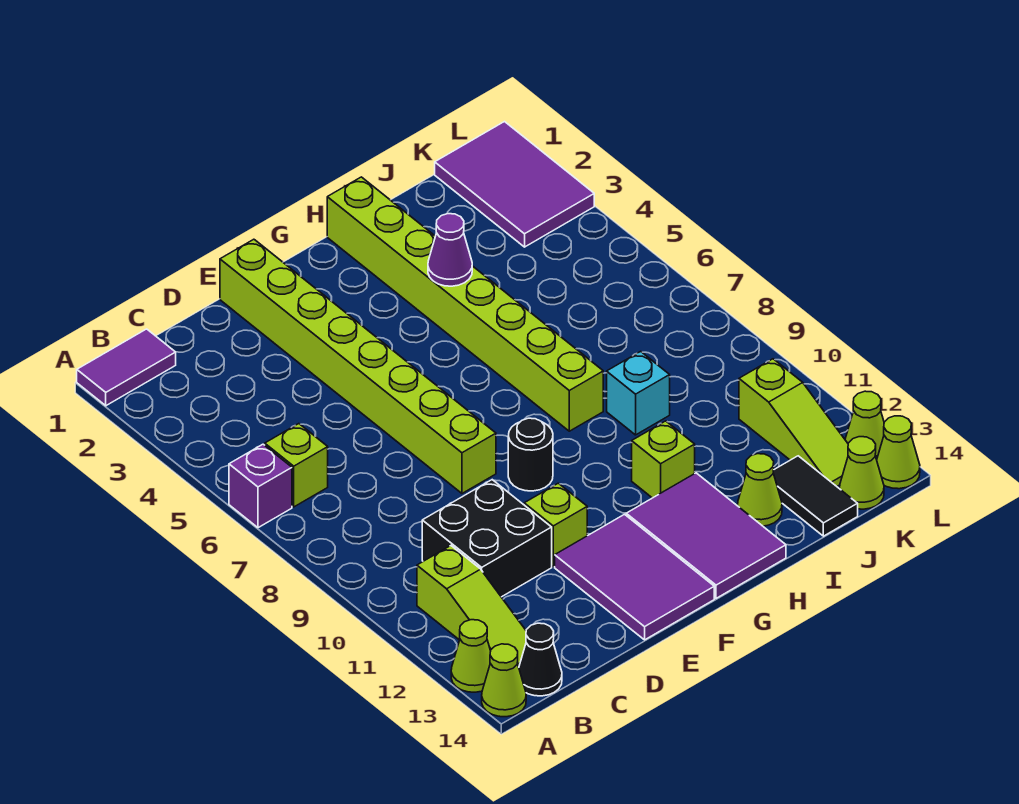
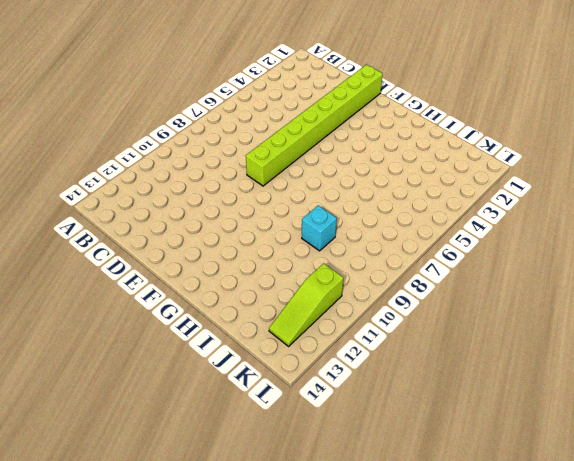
none -> purple tile A1:B1 level 1
none -> purple brick A6 level 1
none -> lime cone A13 level 1

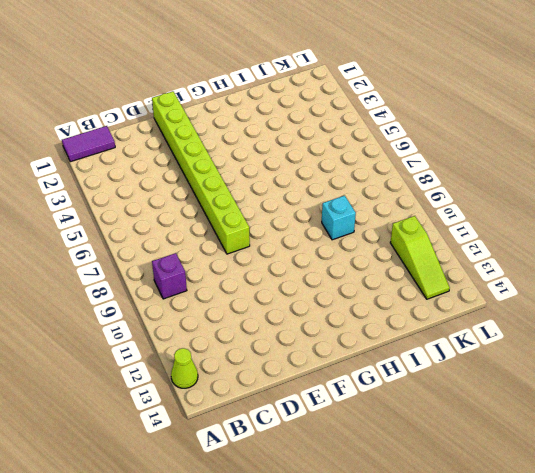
purple brick B9 level 1 -> purple brick A6 level 1
none -> lime cone A14 level 1
none -> lime brick B6 level 1
none -> lime slope B11:B13 level 1 top 11

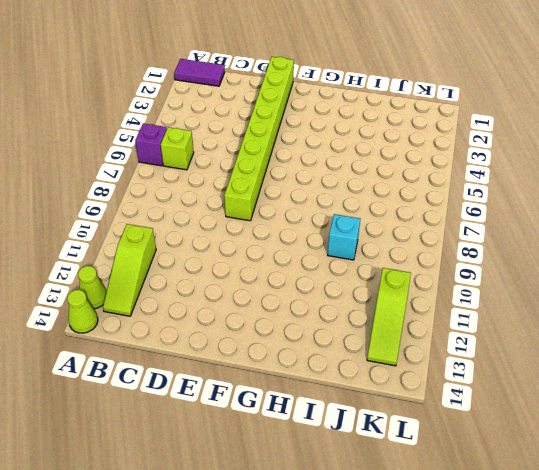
none -> black cone B14 level 1
none -> black brick C10:D11 level 1
none -> lime brick E11 level 1

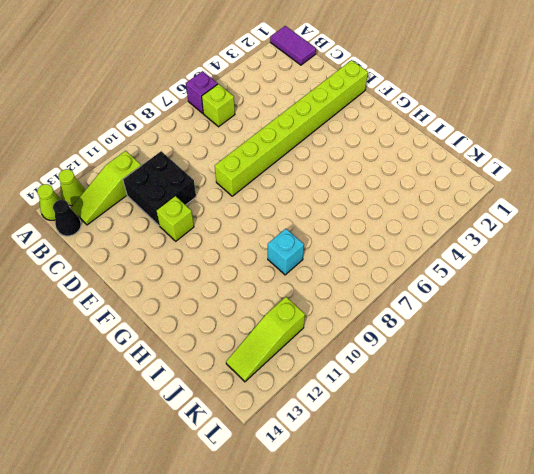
none -> purple tile E12:F14 level 1
none -> black round brick F9 level 1
none -> purple tile G12:H14 level 1

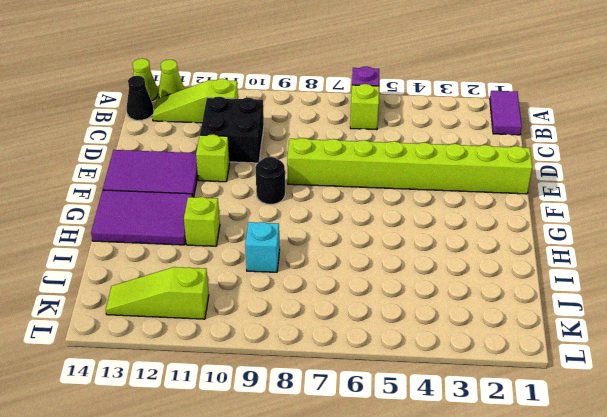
none -> lime brick H1:H8 level 1
none -> lime cone I13 level 1
none -> black tile J13:J14 level 1

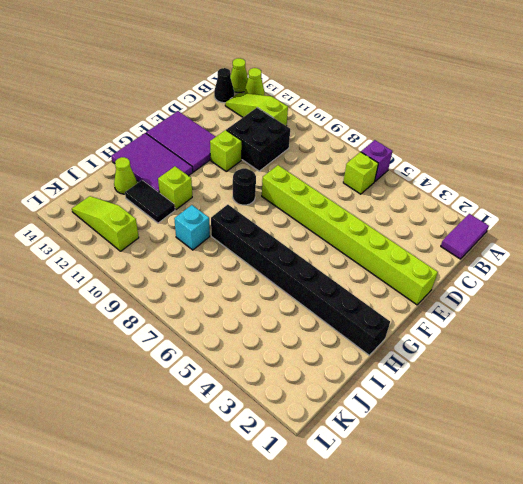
black brick H1:H8 level 1 -> lime brick H1:H8 level 1
black tile I11:I12 level 1 -> black tile J13:J14 level 1
none -> purple tile K1:L3 level 1
none -> lime cone K14 level 1
none -> lime cone L13 level 1

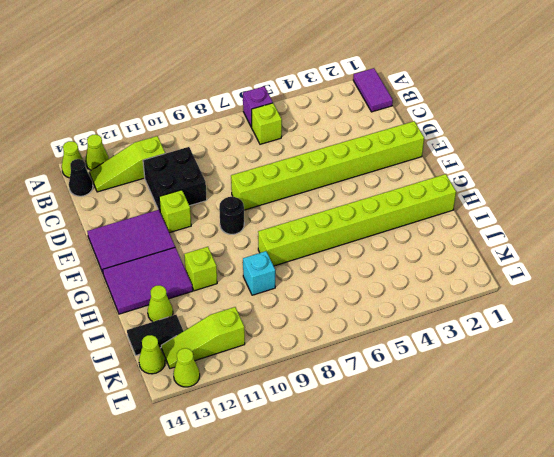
none -> purple tile K1:L3 level 1
none -> lime cone L14 level 1
none -> purple cone H4 level 2

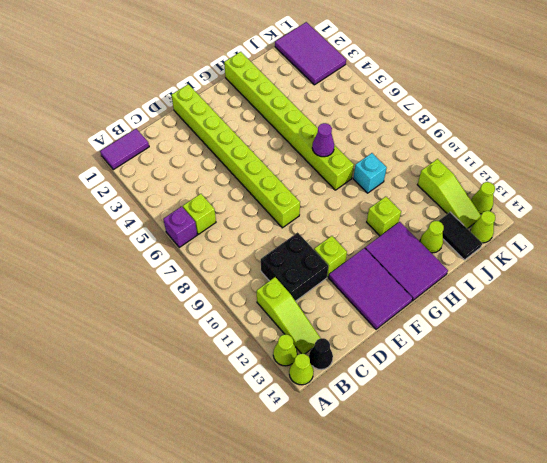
purple cone H7 level 2 -> purple cone H4 level 2
none -> black round brick F9 level 1
none -> lime cone L14 level 1

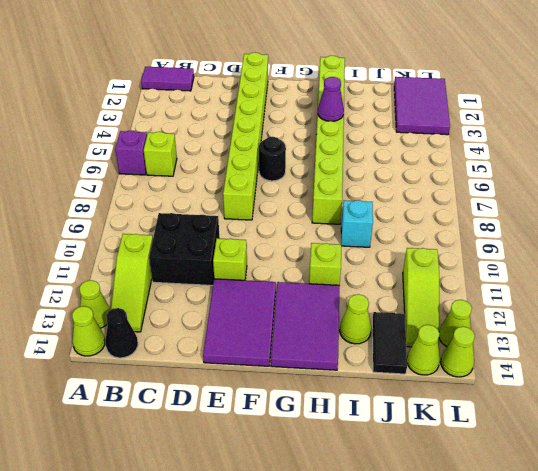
black round brick F6 level 1 -> black round brick F9 level 1

